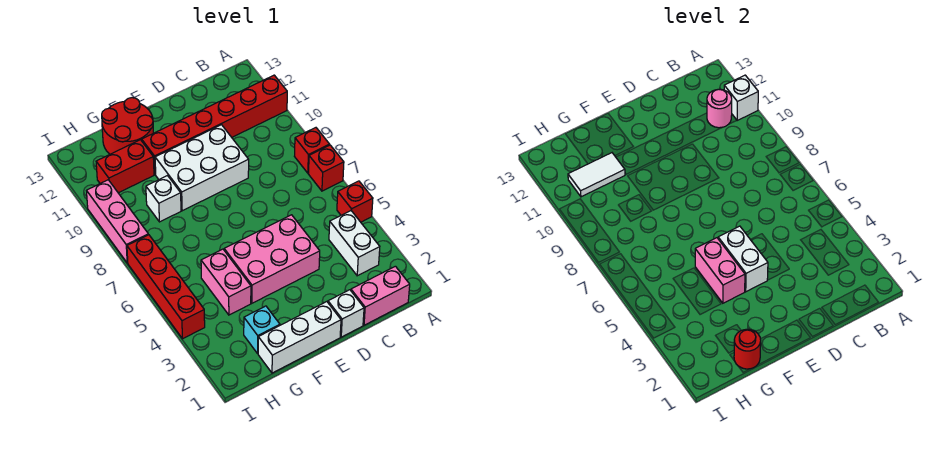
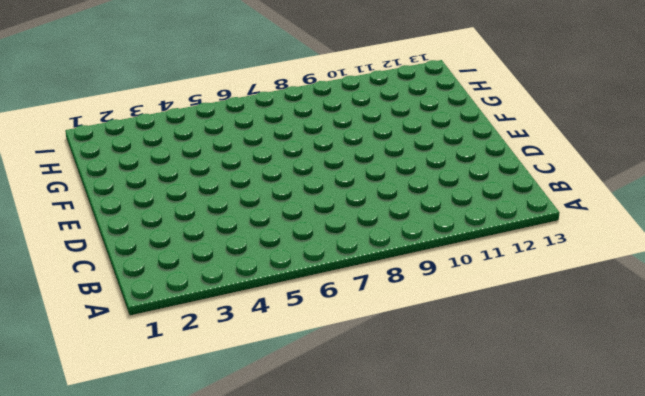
none -> red brick A5 level 1
none -> red brick A7 level 1
none -> red brick A8 level 1

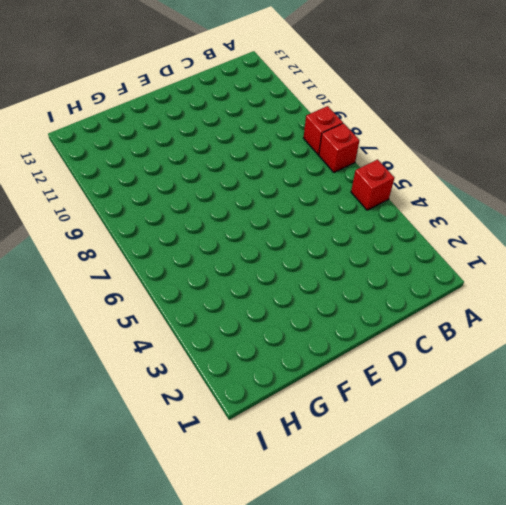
none -> red brick A11:F11 level 1
none -> pink brick B1:C1 level 1
none -> white brick B3:B4 level 1

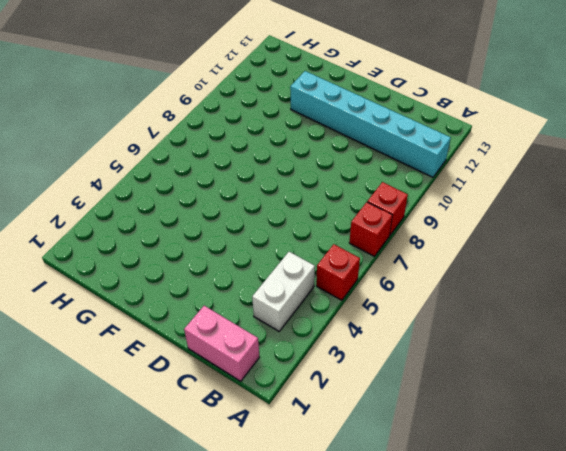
cyan brick A11:F11 level 1 -> red brick A11:F11 level 1
none -> white brick D1 level 1
none -> pink brick D4:F5 level 1
none -> white brick D9:F10 level 1

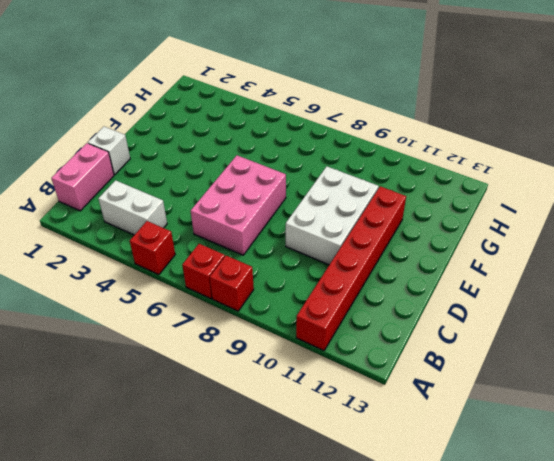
pink brick C6:E7 level 1 -> pink brick D4:F5 level 1
none -> white brick E1:G1 level 1
none -> red round brick F12:G13 level 1
none -> cyan brick G2 level 1

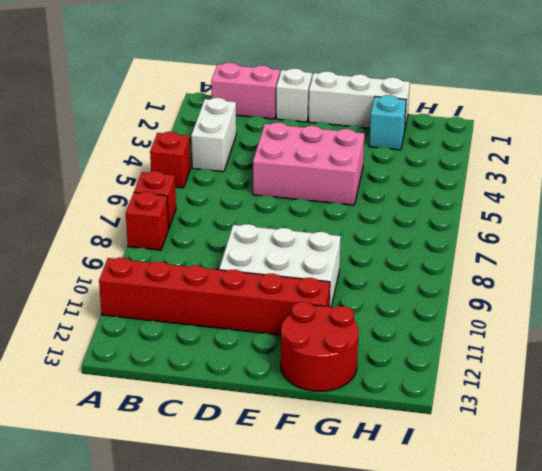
none -> pink brick G4:G5 level 1
none -> white brick G9 level 1
none -> red brick G11:H11 level 1

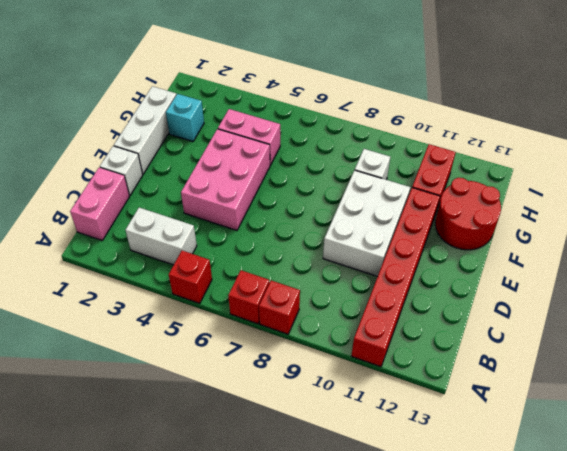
none -> red brick I4:I7 level 1
none -> pink brick I8:I10 level 1
none -> white brick A11 level 2

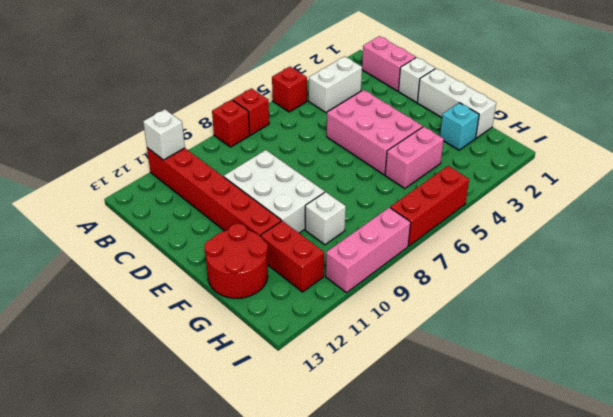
red brick I5:I7 level 1 -> red brick I4:I7 level 1
none -> pink round brick B11 level 2
none -> white brick E4:E5 level 2
none -> pink brick F4:F5 level 2

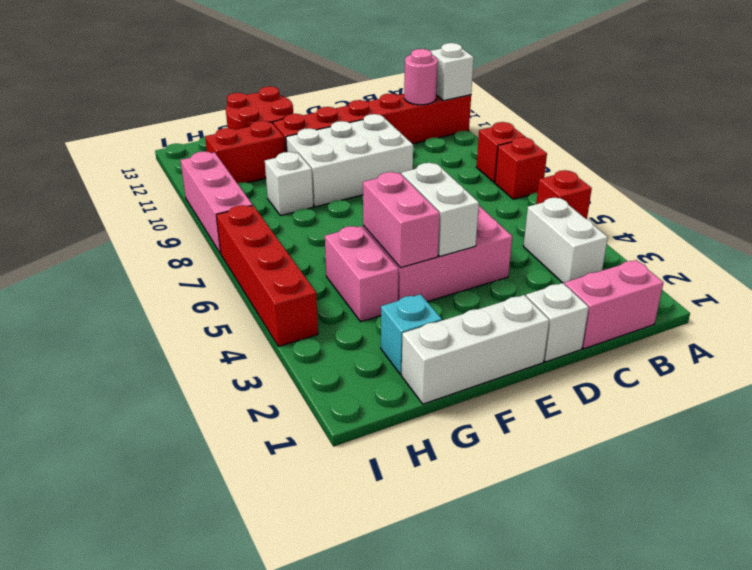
none -> red round brick G1 level 2
none -> white tile G11:H11 level 2

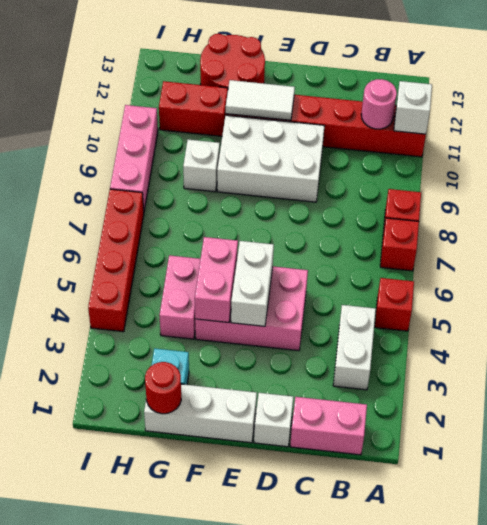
white tile E11:F11 level 2 -> white tile G11:H11 level 2

